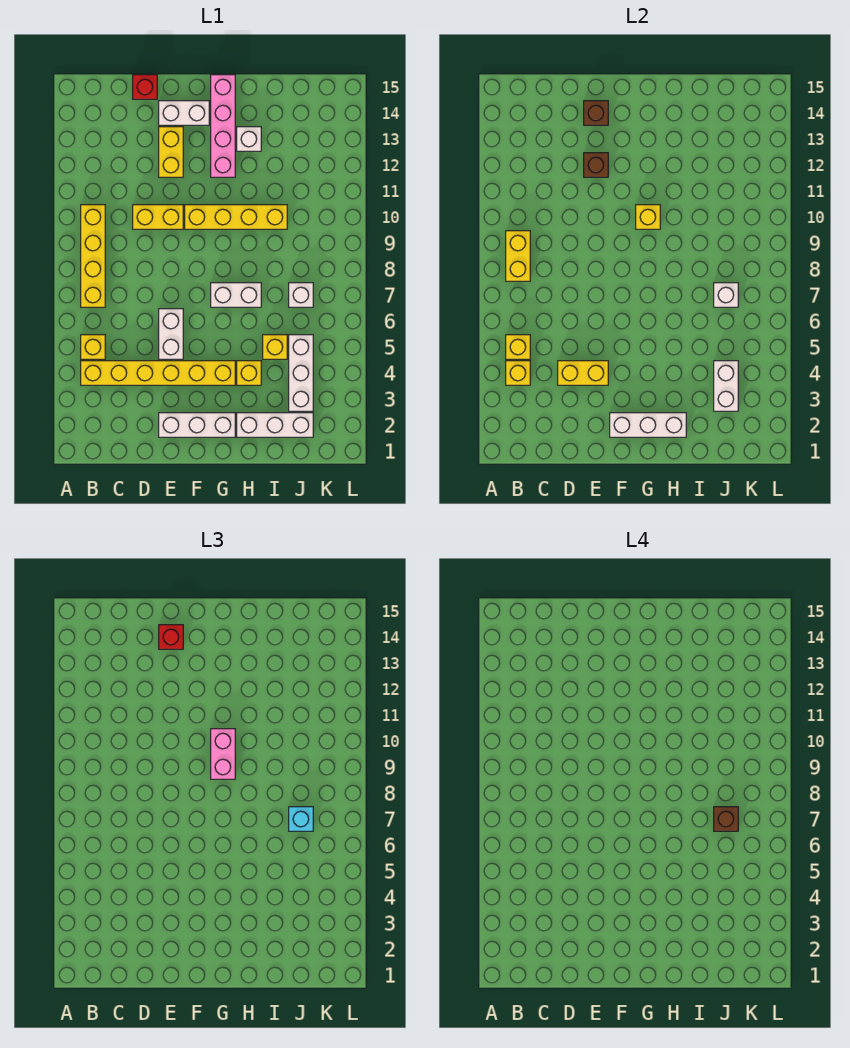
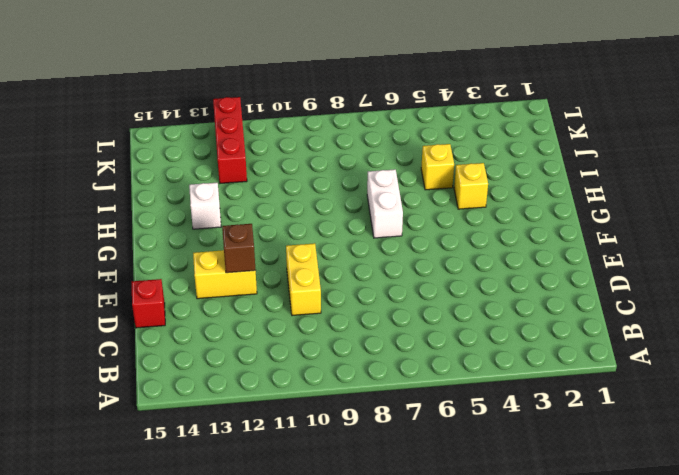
red brick J12:L12 level 1 -> none
none -> yellow brick B4:G4 level 1
none -> yellow brick B5 level 1
none -> yellow brick B7:B10 level 1
none -> white brick E2:G2 level 1

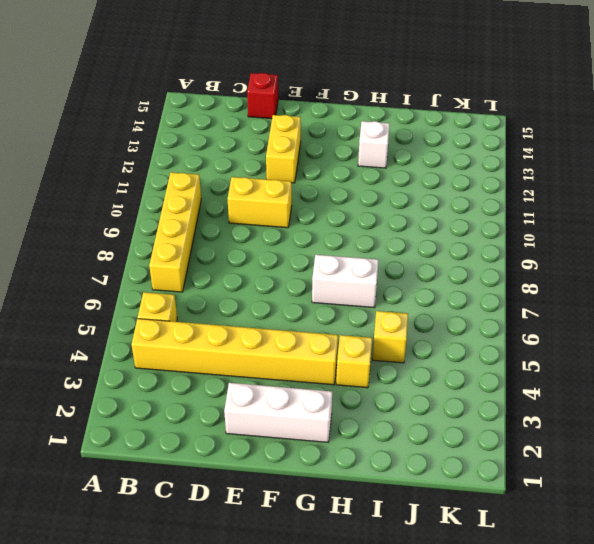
none -> white brick E5:E6 level 1
none -> white brick E14:F14 level 1
none -> yellow brick F10:I10 level 1
none -> pink brick G12:G15 level 1

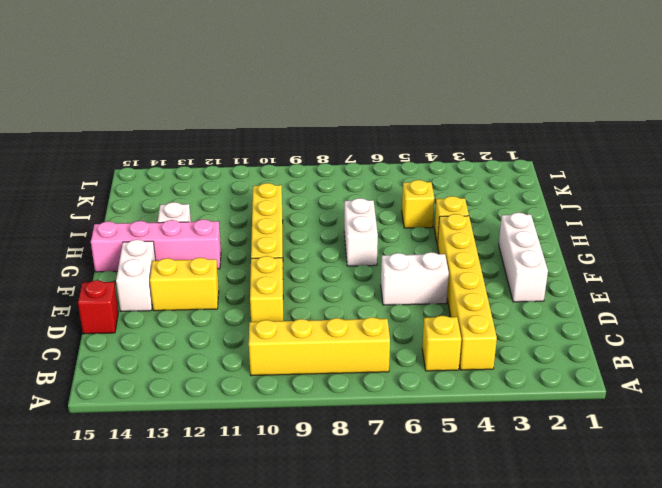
none -> white brick H2:J2 level 1
none -> white brick J3:J5 level 1
none -> white brick J7 level 1
none -> yellow brick B4 level 2

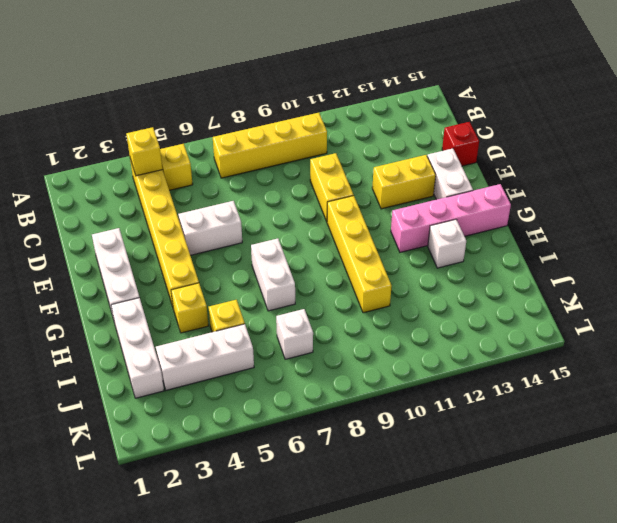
none -> yellow brick B5 level 2
none -> yellow brick B8:B9 level 2
none -> yellow brick D4:E4 level 2
none -> brown brick E12 level 2

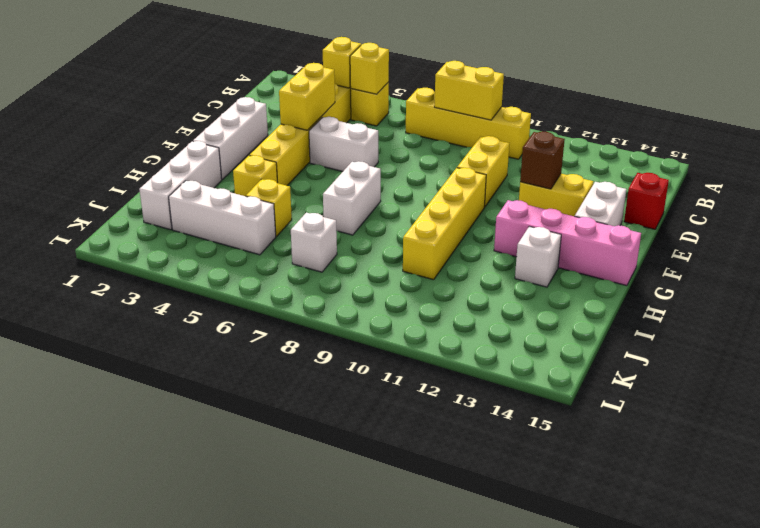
none -> brown brick E14 level 2
none -> white brick F2:H2 level 2
none -> yellow brick G10 level 2
none -> white brick J3:J4 level 2

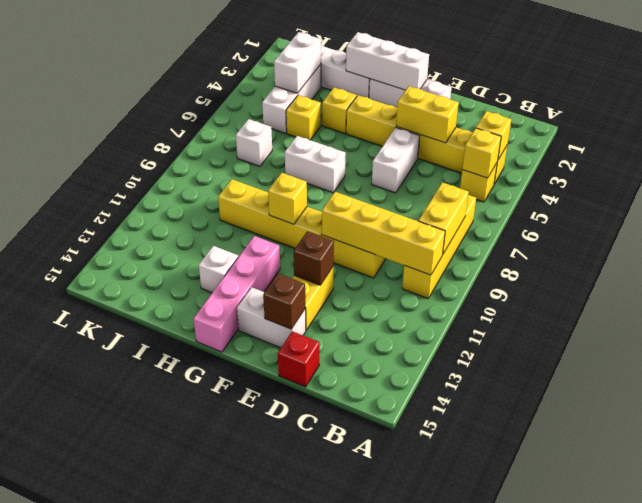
yellow brick B10:E10 level 2 -> none
none -> white brick J7 level 2
none -> red brick E14 level 3
none -> pink brick G9:G10 level 3
none -> cyan brick J7 level 3

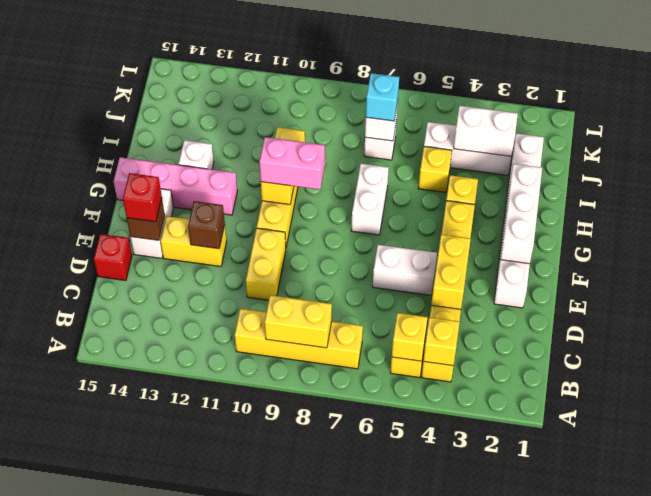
none -> brown brick J7 level 4

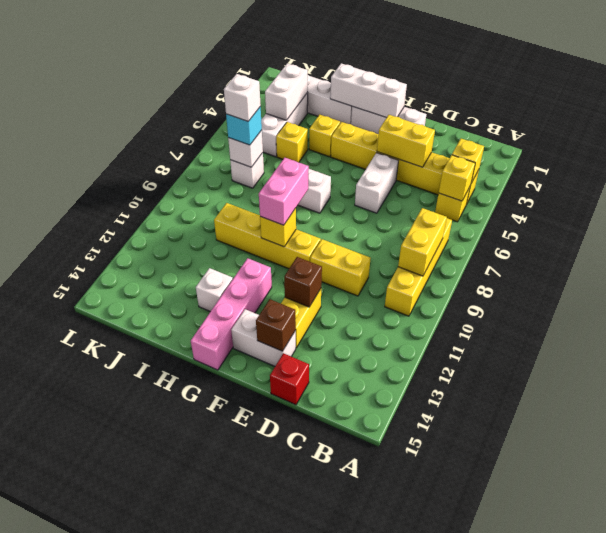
white brick J7 level 4 -> brown brick J7 level 4
none -> red brick E14 level 3

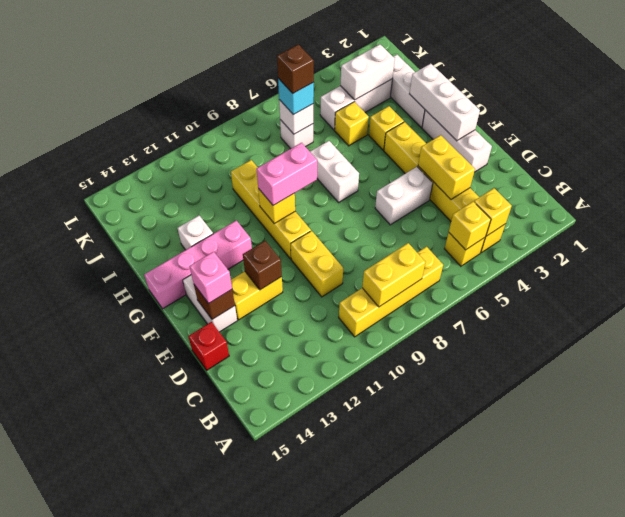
pink brick E14 level 3 -> red brick E14 level 3

